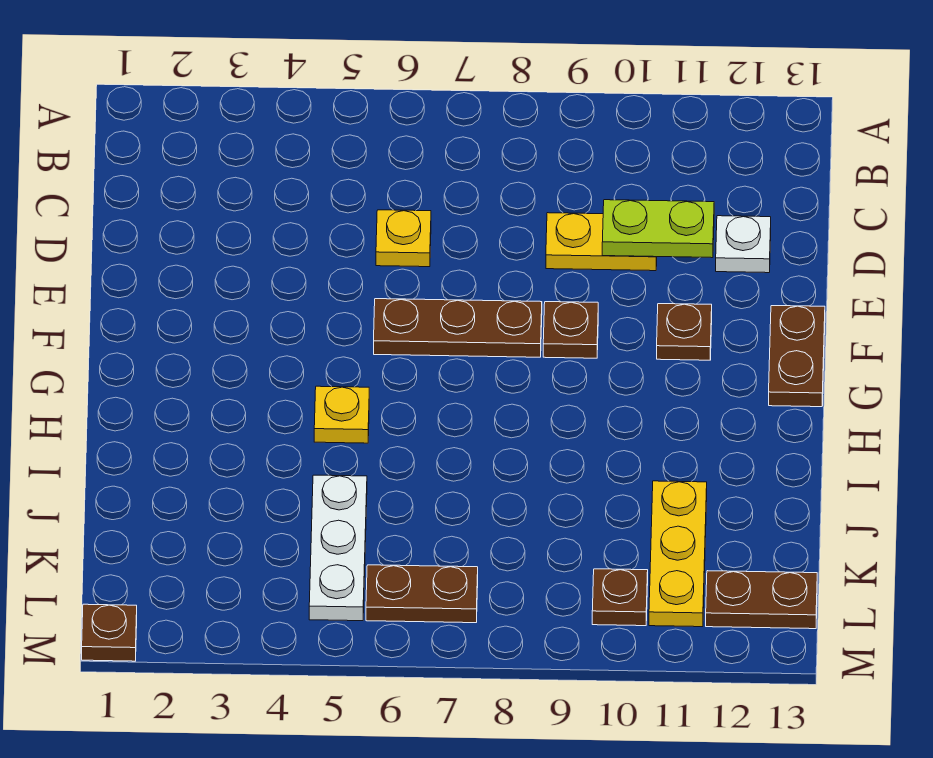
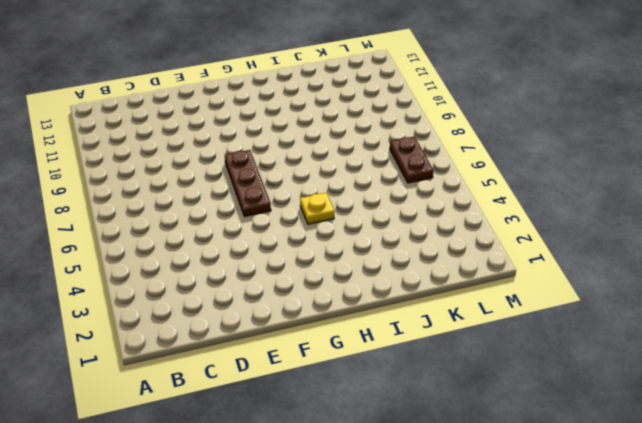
none -> yellow plate D6 level 1
none -> yellow plate D9:D10 level 1
none -> white plate D12 level 1

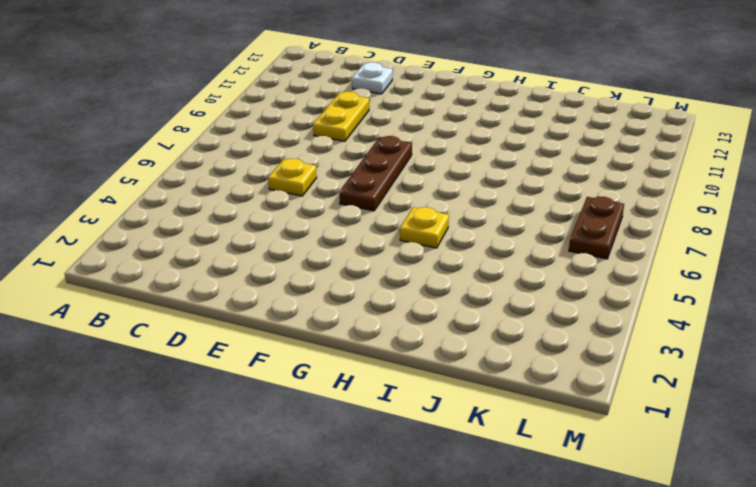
none -> brown plate F9 level 1
none -> brown plate F11 level 1
none -> brown plate F13:G13 level 1

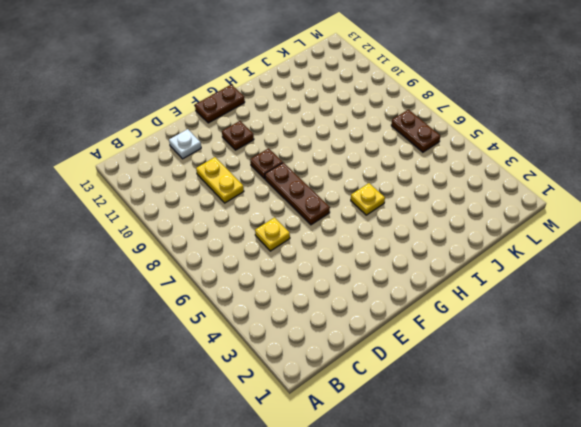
none -> white plate J5:L5 level 1
none -> yellow plate J11:L11 level 1
none -> brown plate L10 level 1

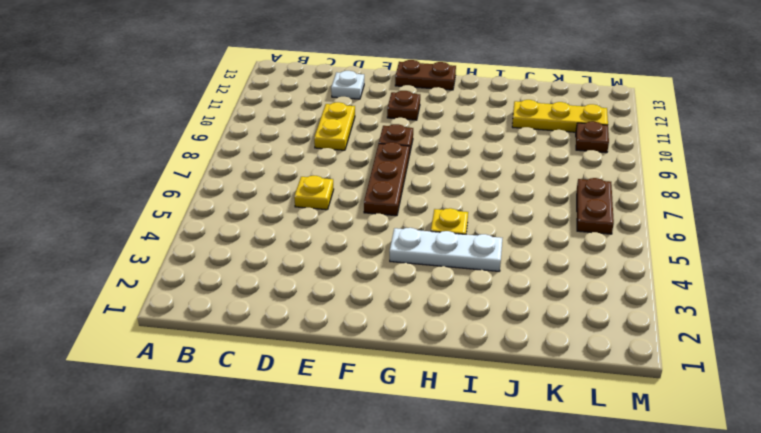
white plate G4:I4 level 1 -> white plate J5:L5 level 1
none -> brown plate L12:L13 level 1
none -> brown plate M1 level 1
none -> lime plate D10:D11 level 2

